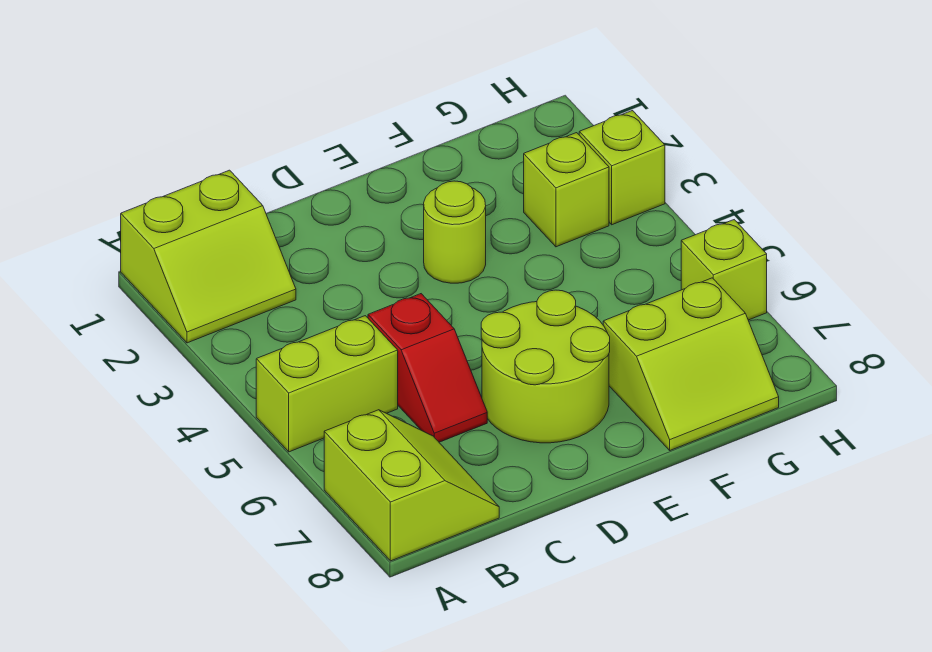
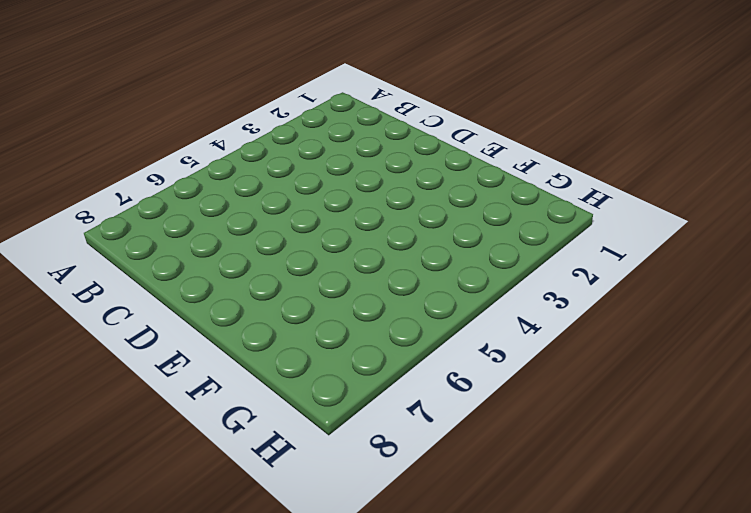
none -> lime slope A1:B2 level 1 top 1
none -> lime brick A5:B5 level 1

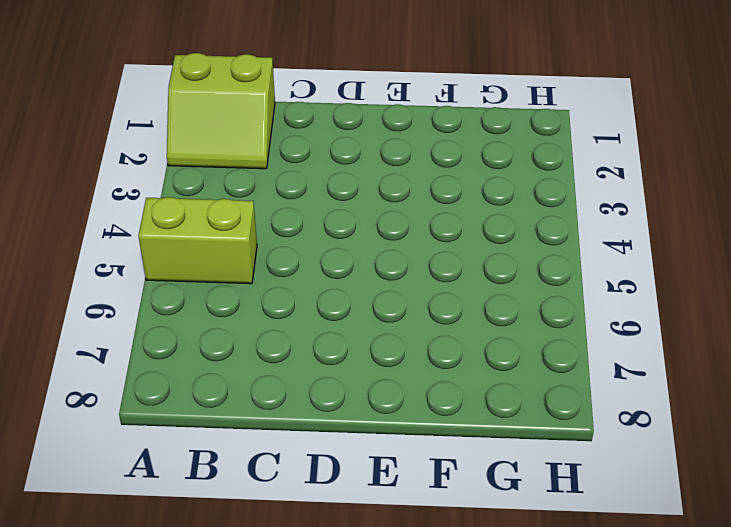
none -> lime slope A7:B8 level 1 top A
none -> red slope C5:C6 level 1 top 5

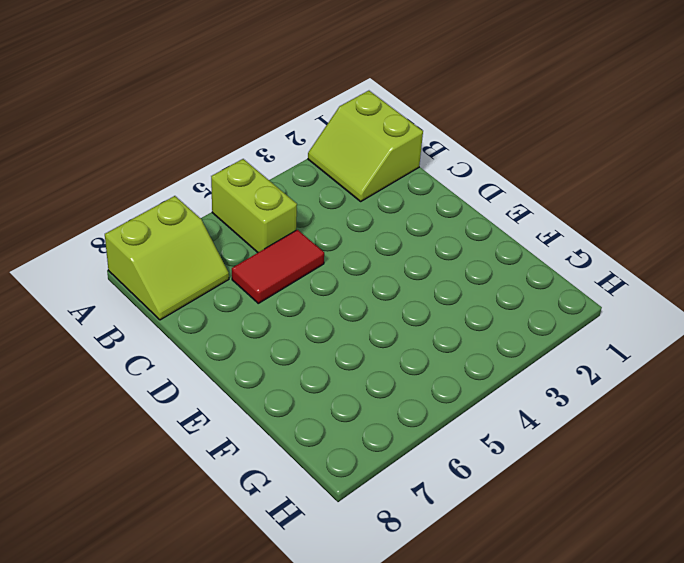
red tile C5:C6 level 1 -> red slope C5:C6 level 1 top 5
none -> lime round brick D6:E7 level 1
none -> lime round brick E3 level 1

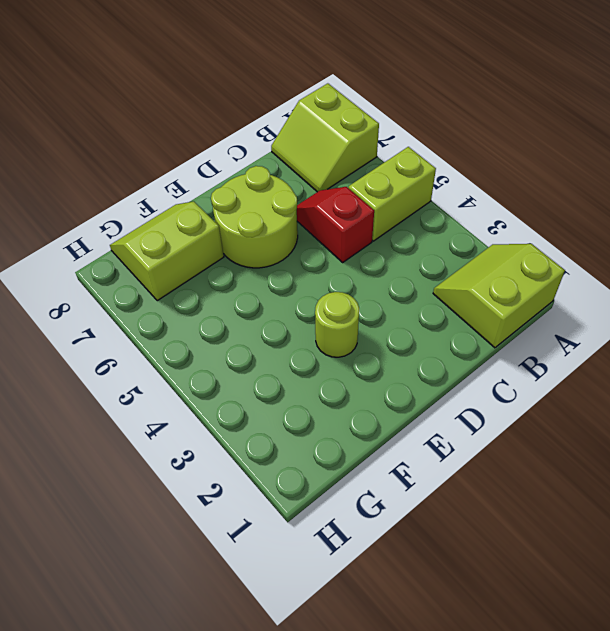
none -> lime brick G3 level 1
none -> lime brick H3 level 1

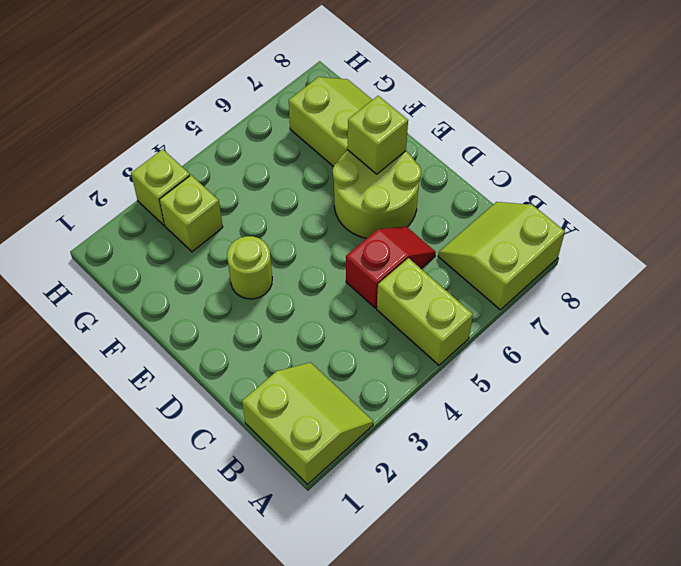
lime brick E7 level 2 -> lime brick H6 level 1

